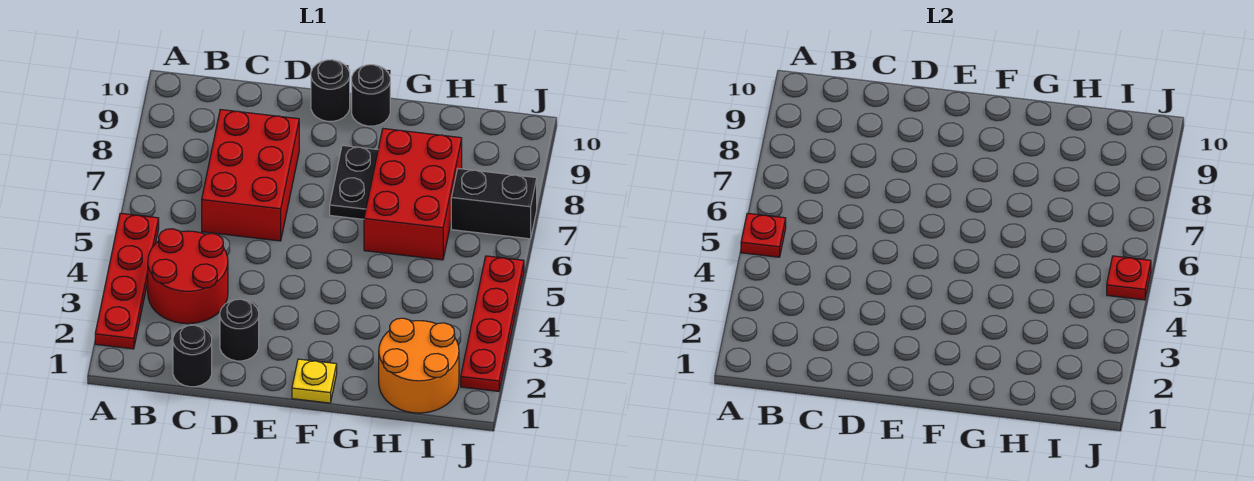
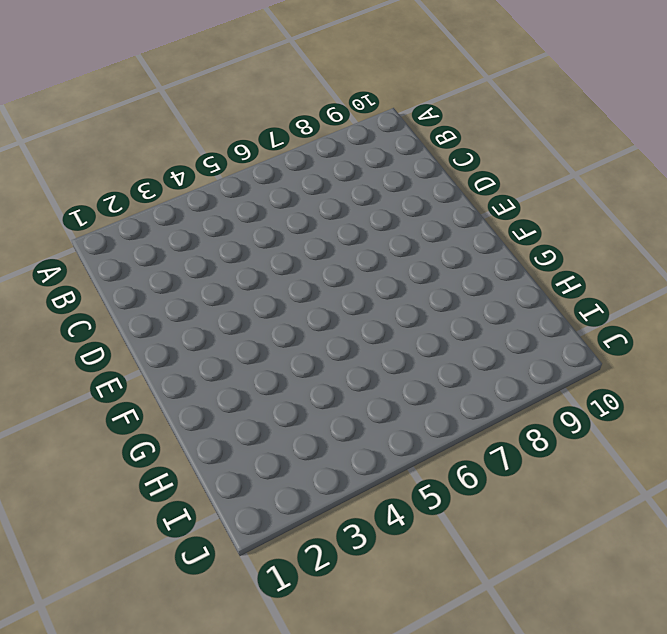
none -> red plate A2:A5 level 1
none -> red round brick B3:C4 level 1
none -> black round brick C1 level 1

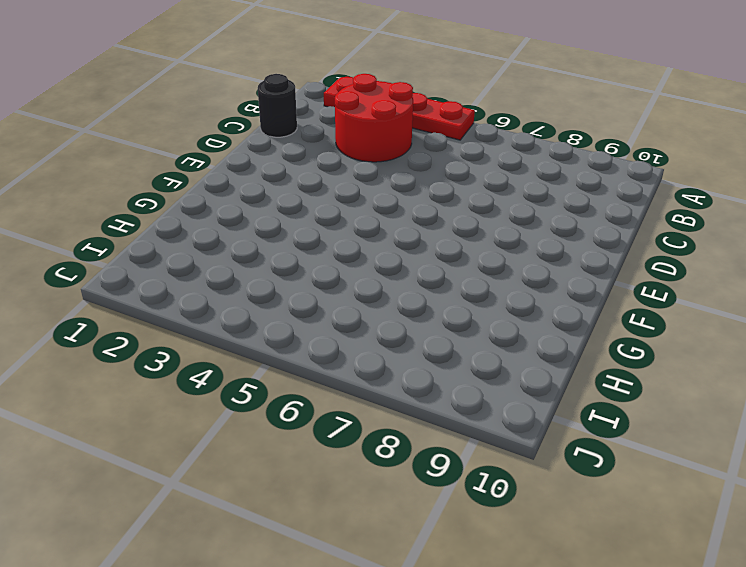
none -> red brick C6:D8 level 1
none -> black round brick D2 level 1
none -> black round brick E10 level 1

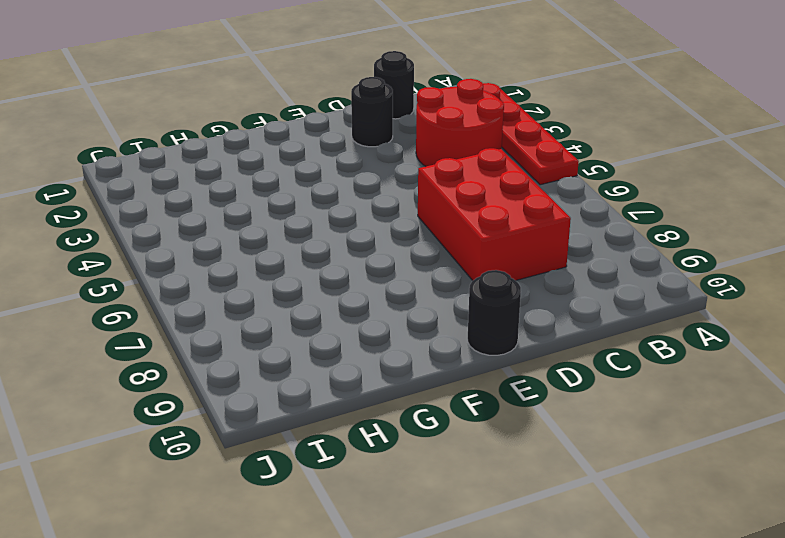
none -> yellow plate F1 level 1
none -> black plate F7:F8 level 1
none -> black round brick F10 level 1

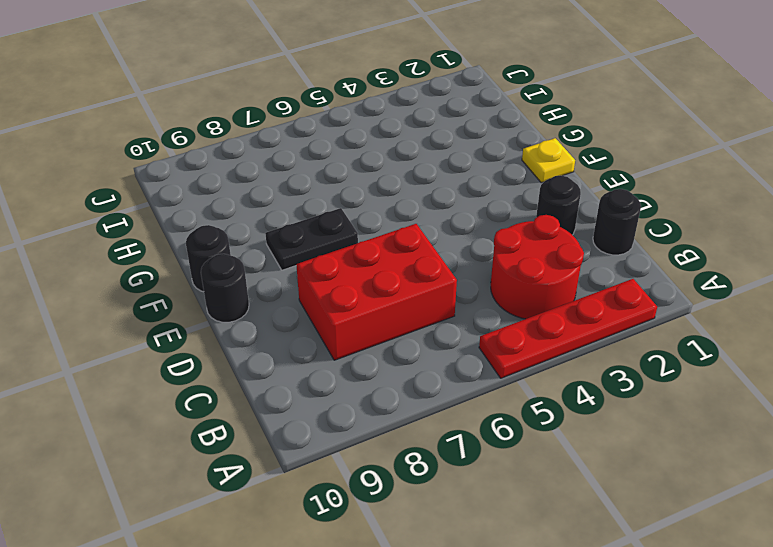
none -> red brick G6:H8 level 1
none -> orange round brick H1:I2 level 1
none -> black brick I7:J7 level 1

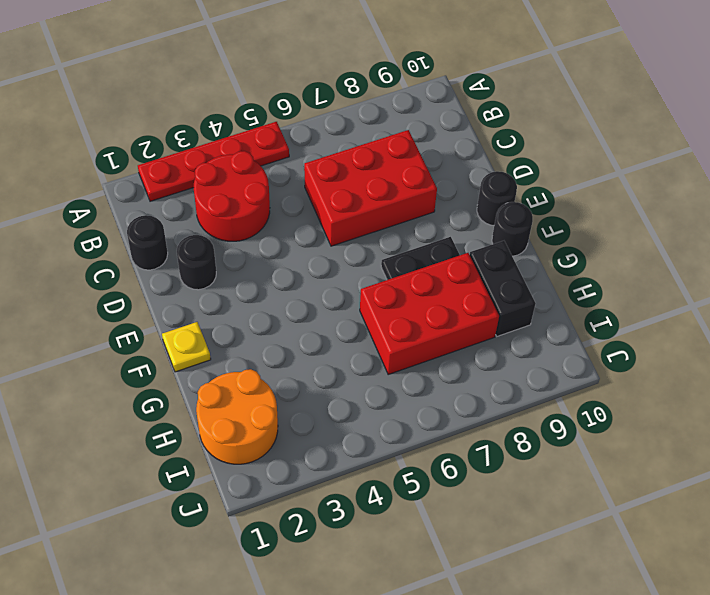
black brick G9:H9 level 1 -> black brick I7:J7 level 1
none -> red plate J2:J5 level 1
none -> red plate A5 level 2
none -> red plate J5 level 2

